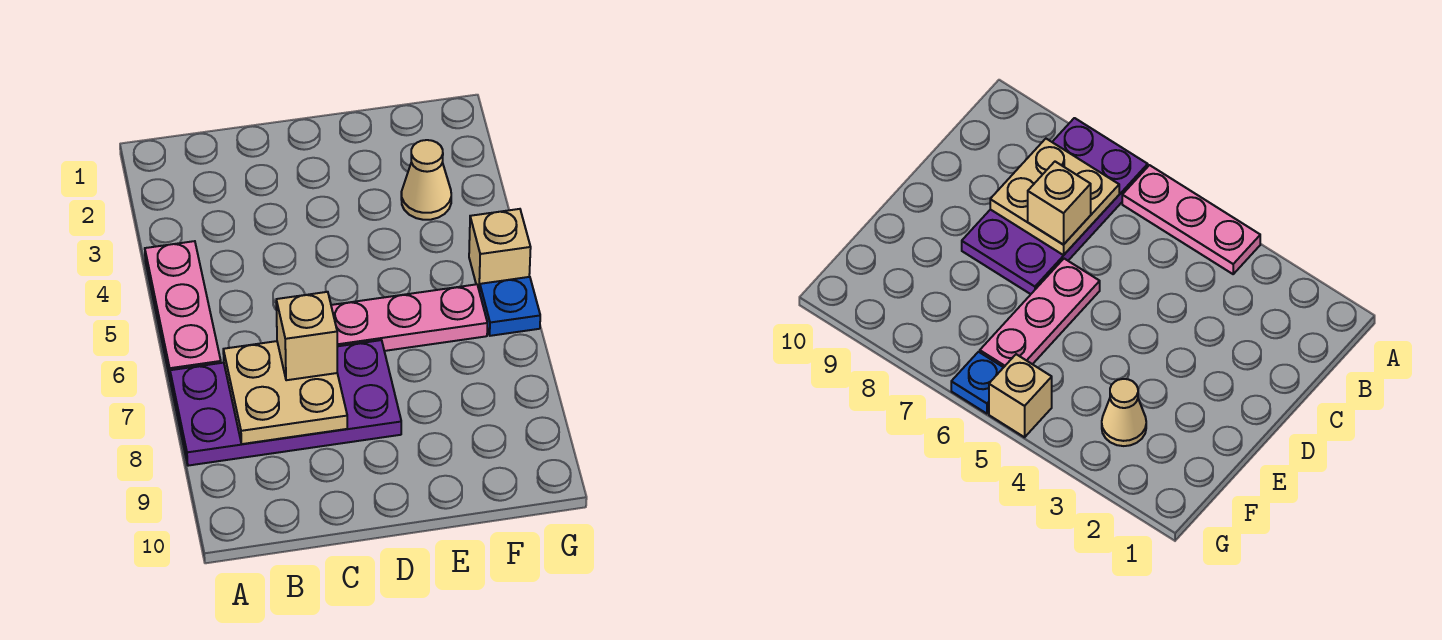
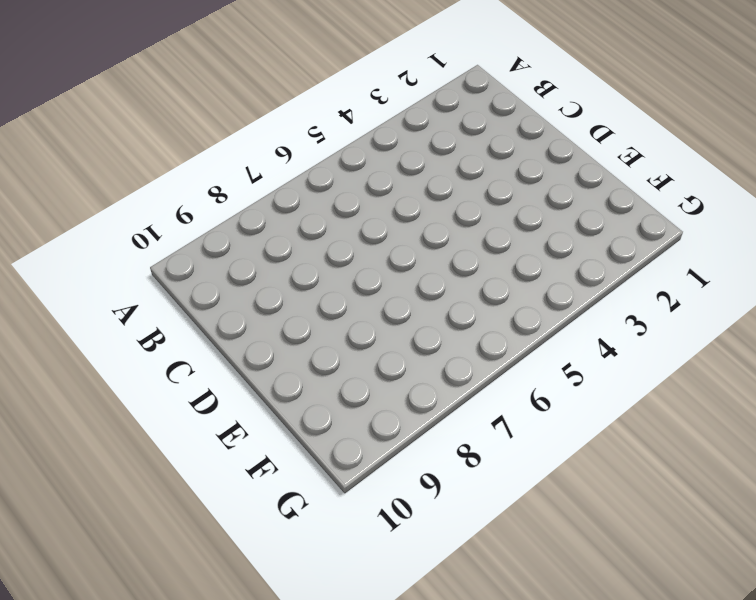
none -> pink plate A4:A6 level 1
none -> purple plate A7:D8 level 1

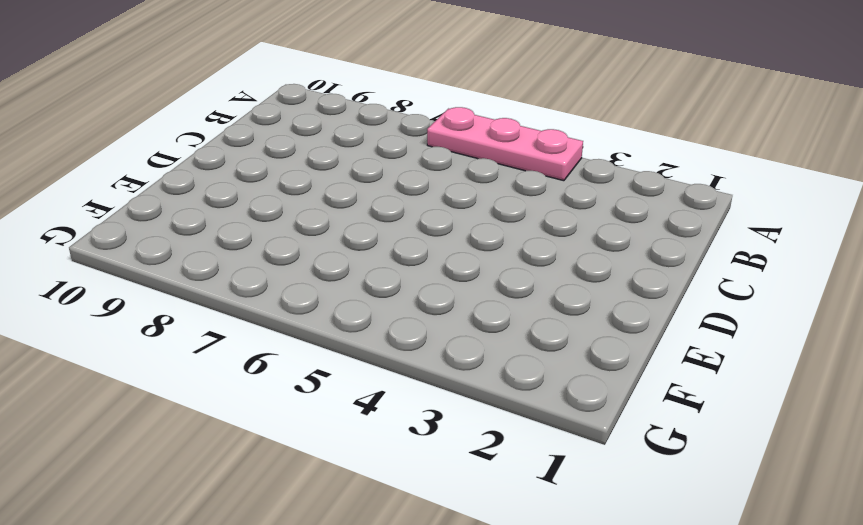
none -> purple plate A7:D8 level 1
none -> pink plate D6:F6 level 1

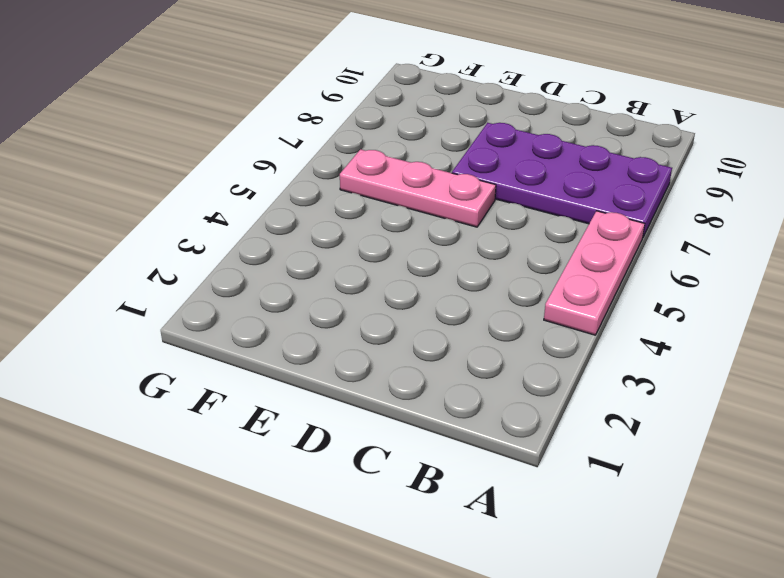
none -> tan cone F3 level 1
none -> tan brick G5 level 1

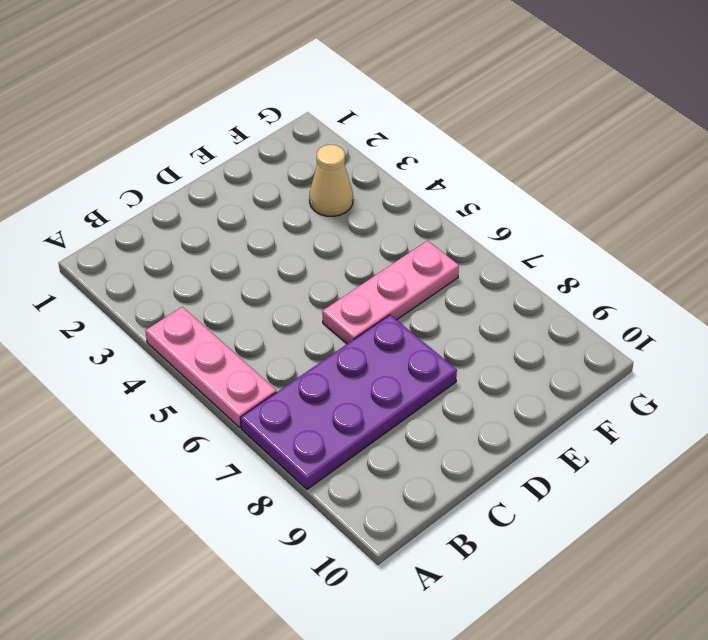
none -> tan brick G5 level 1
none -> blue plate G6 level 1

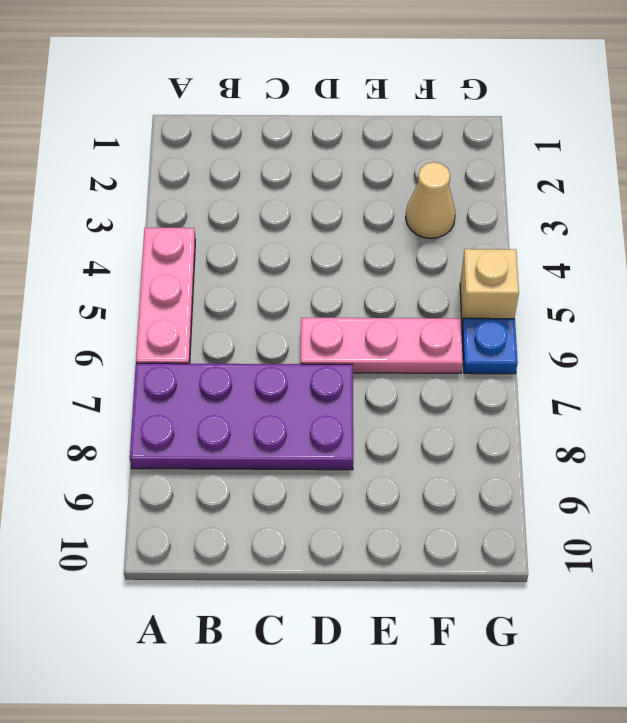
none -> tan plate B7:C8 level 2
none -> tan brick C7 level 3

